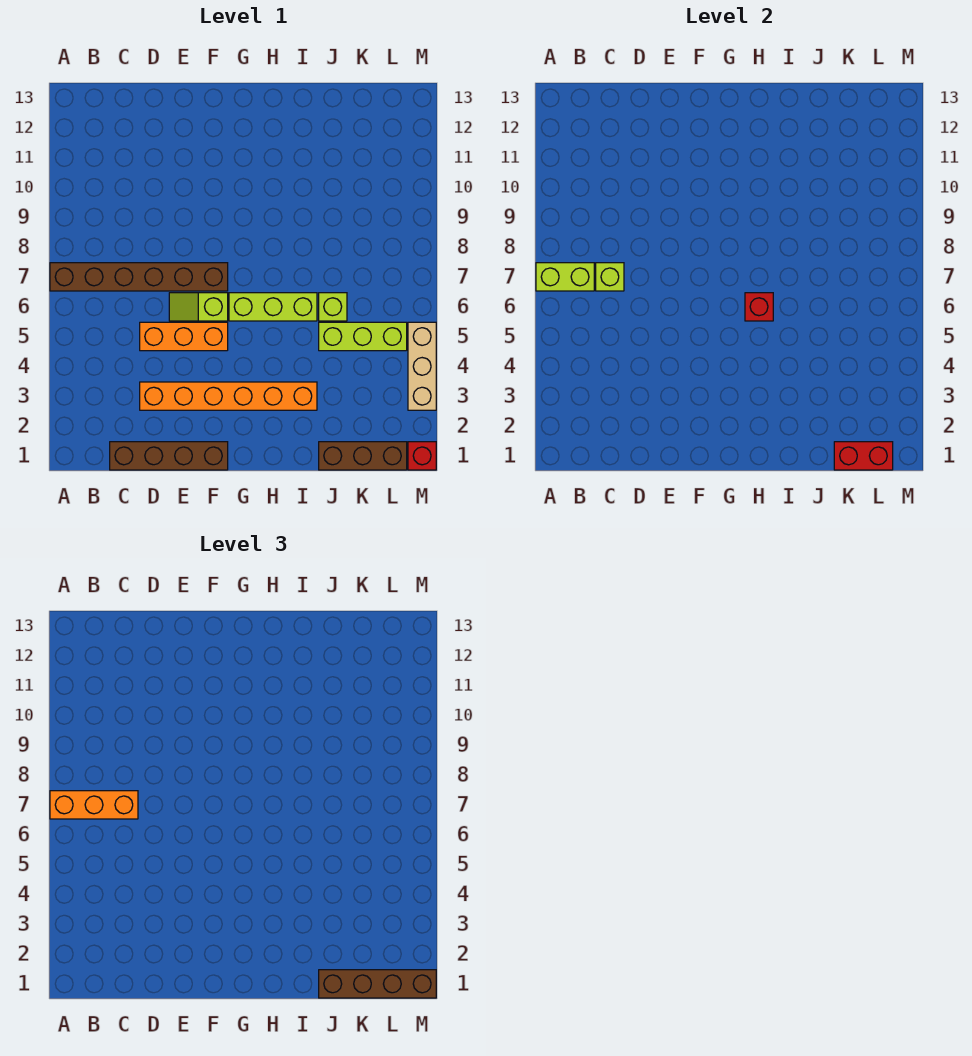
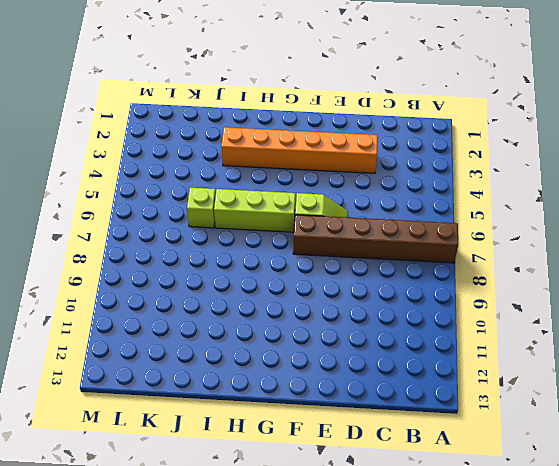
none -> brown brick C1:F1 level 1
none -> orange brick D5:F5 level 1
none -> brown brick J1:L1 level 1

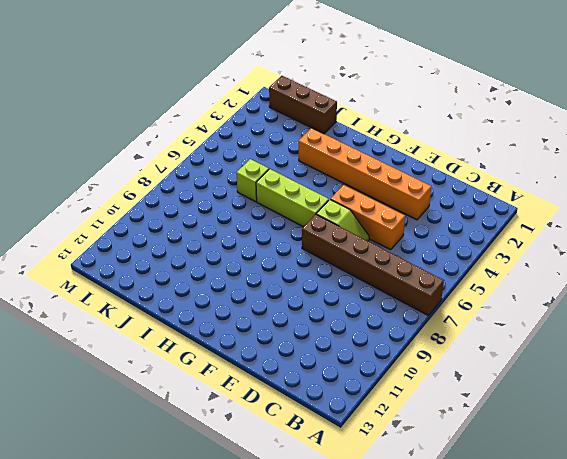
none -> brown brick C1:F1 level 1
none -> lime brick J5:L5 level 1
none -> red brick M1 level 1

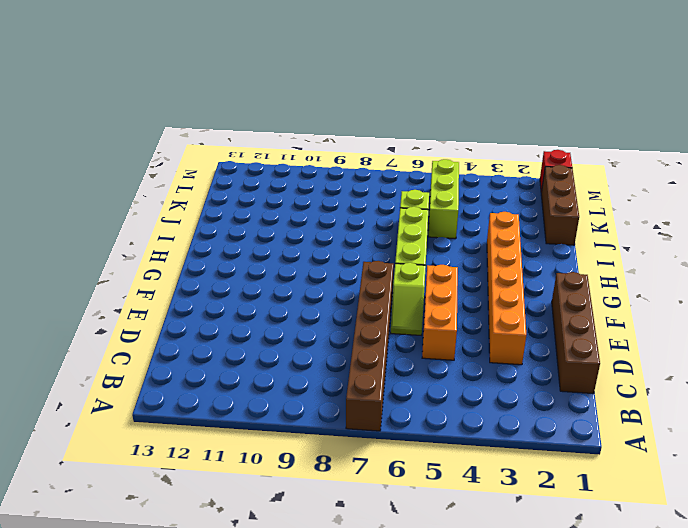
none -> tan brick M3:M5 level 1
none -> lime brick A7:B7 level 2
none -> lime brick C7 level 2

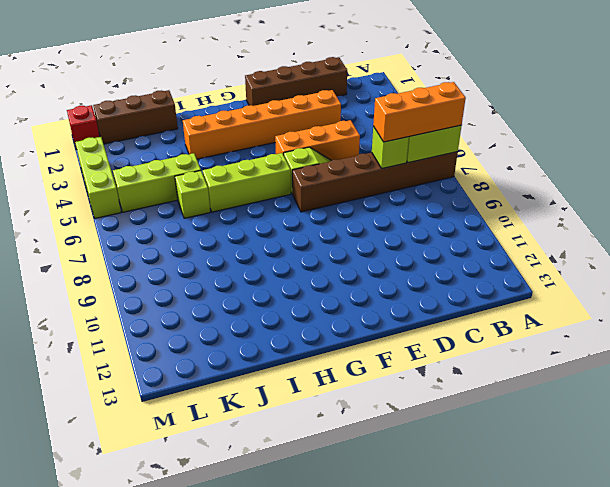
lime brick M3:M5 level 1 -> tan brick M3:M5 level 1
none -> red brick H6 level 2
none -> red brick K1:L1 level 2
none -> brown brick J1:M1 level 3

